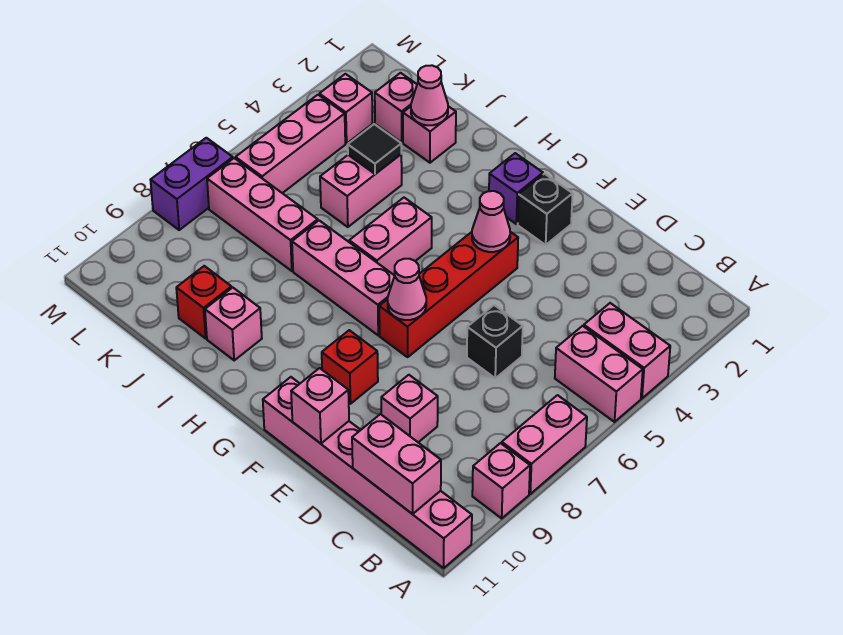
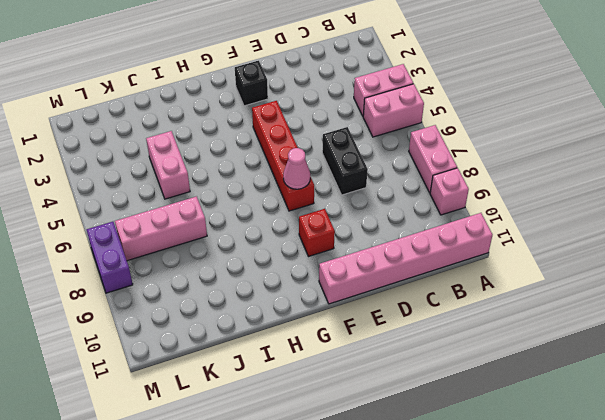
black brick D6:D7 level 1 -> black brick D6 level 1
none -> pink brick D9 level 1
none -> purple brick G2 level 1
none -> pink brick G7:I7 level 1

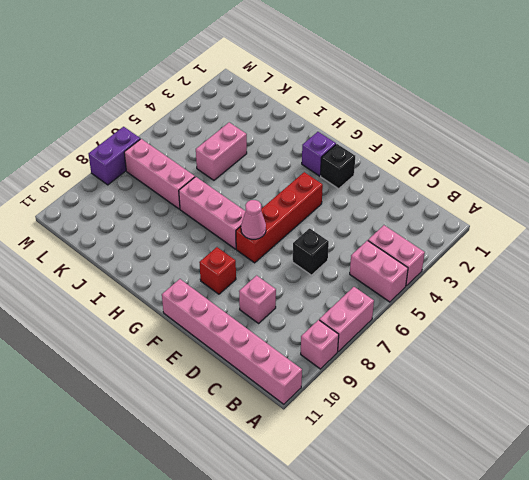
none -> pink brick H5:H6 level 1
none -> pink brick I10 level 1
none -> pink brick J2 level 1

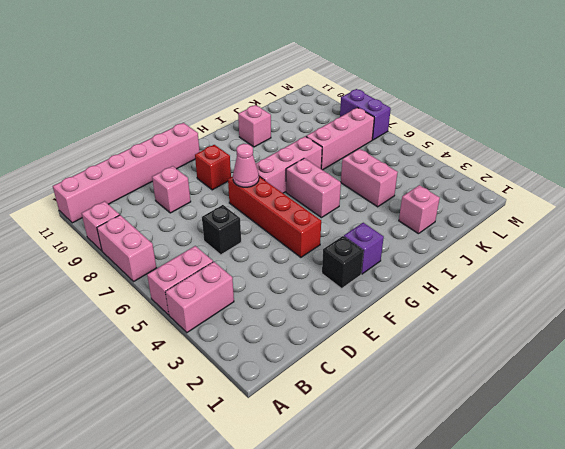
none -> red brick J10 level 1
none -> pink brick K2 level 1
none -> pink brick L3 level 1

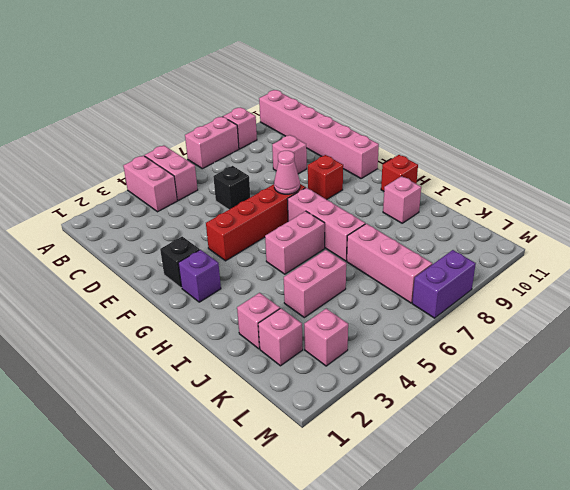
red brick H11 level 1 -> red brick J10 level 1
none -> pink brick L4:L6 level 1
none -> pink brick B11:C11 level 2
none -> pink brick E11 level 2

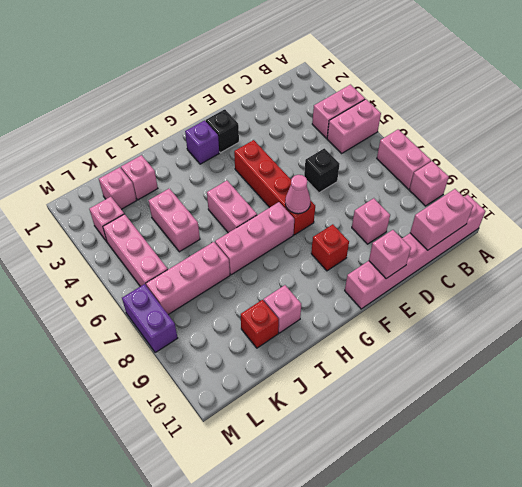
none -> pink cone F4 level 2
none -> pink cone J2 level 2
none -> black tile J4 level 2

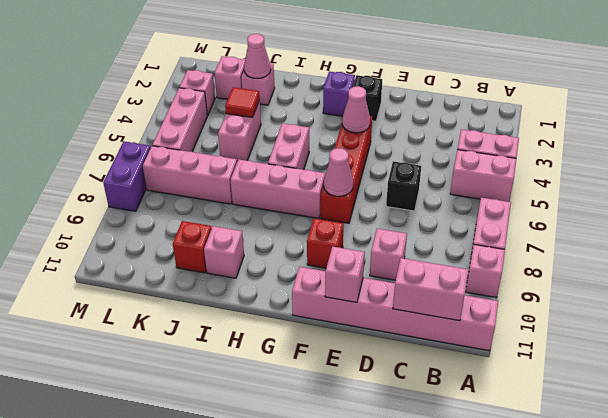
red tile J4 level 2 -> black tile J4 level 2

